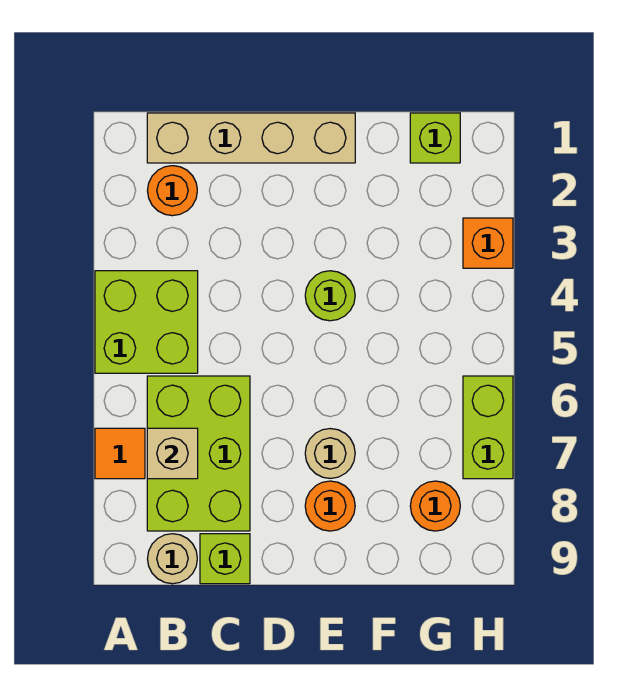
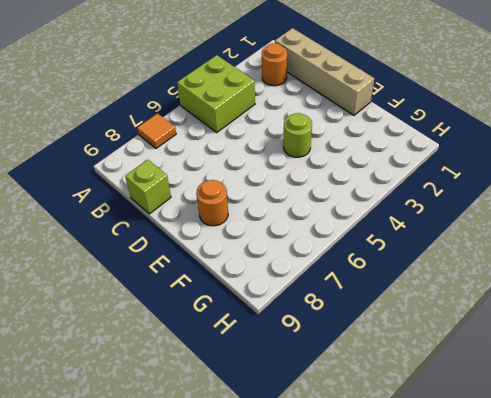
none -> lime brick B6:C8 level 1
none -> tan round brick B9 level 1
none -> tan round brick E7 level 1

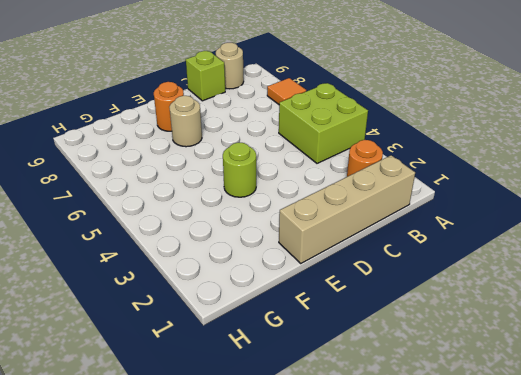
none -> lime brick B6:C8 level 1
none -> lime brick G1 level 1
none -> orange round brick G8 level 1

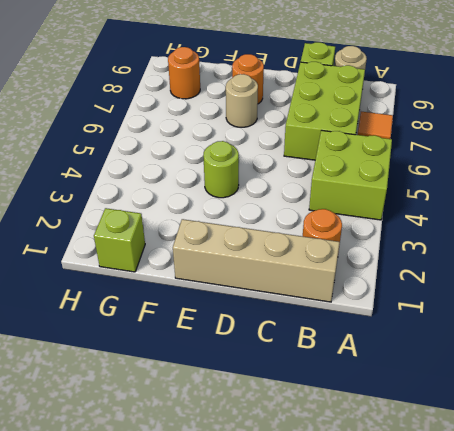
none -> orange brick H3 level 1
none -> lime brick H6:H7 level 1
none -> tan brick B7 level 2

